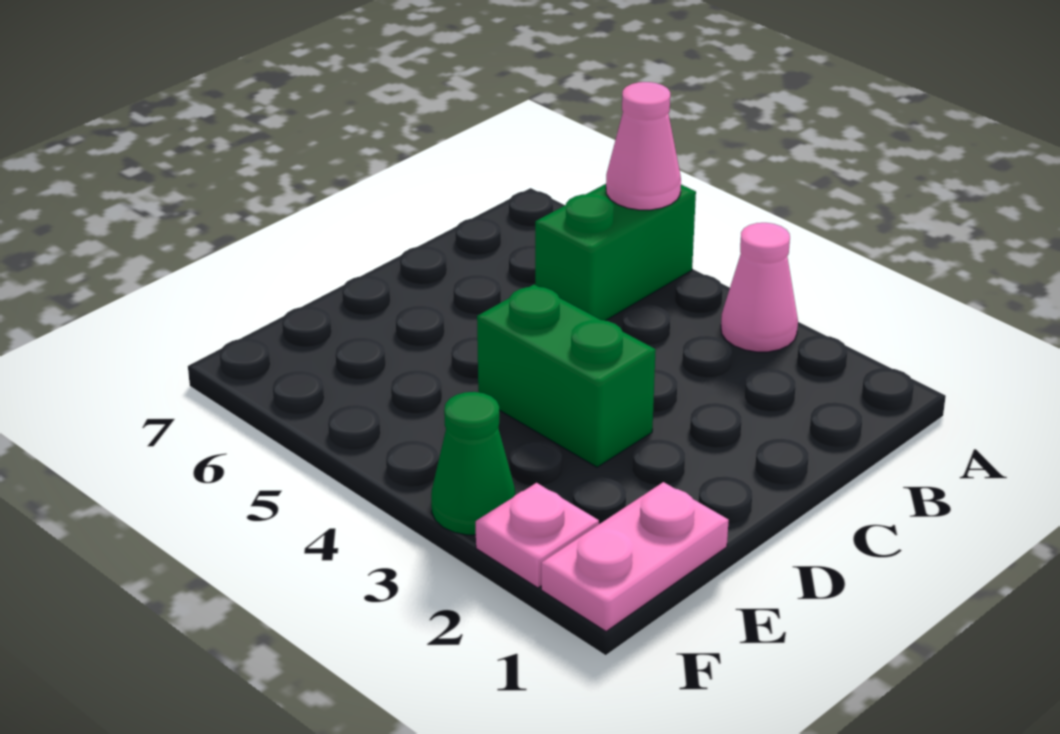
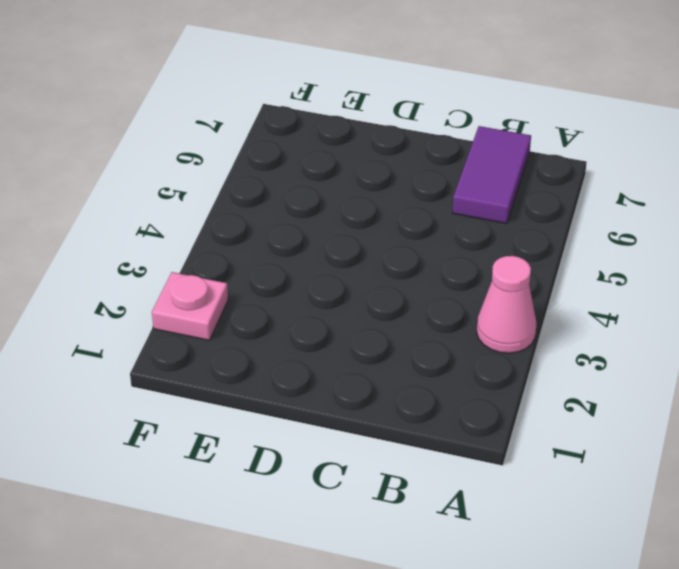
purple tile B6:B7 level 1 -> none
none -> green brick A5:B5 level 1
none -> green brick D3:D4 level 1

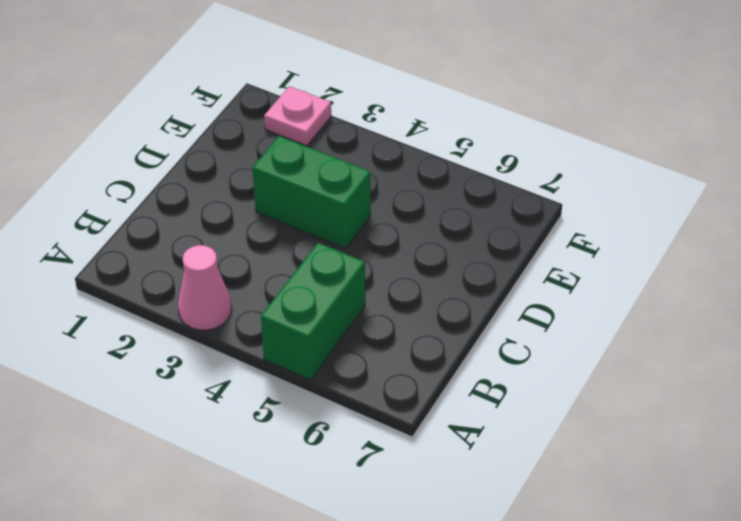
none -> pink plate E1:F1 level 1
none -> green cone F3 level 1

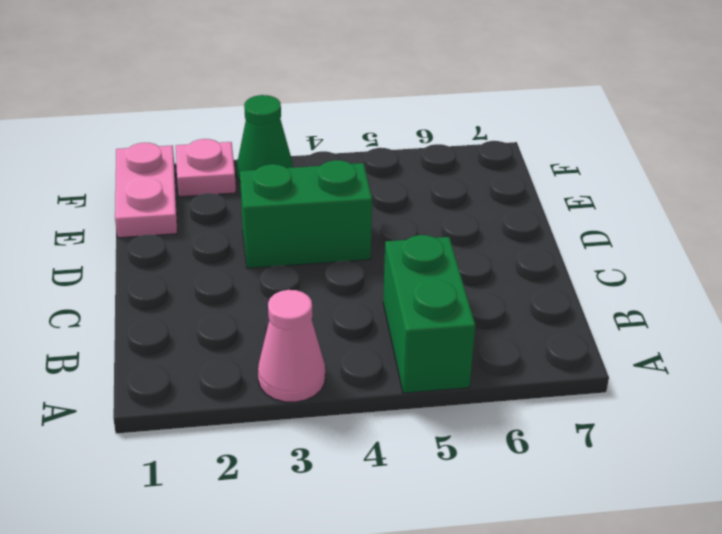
none -> pink cone A5 level 2

